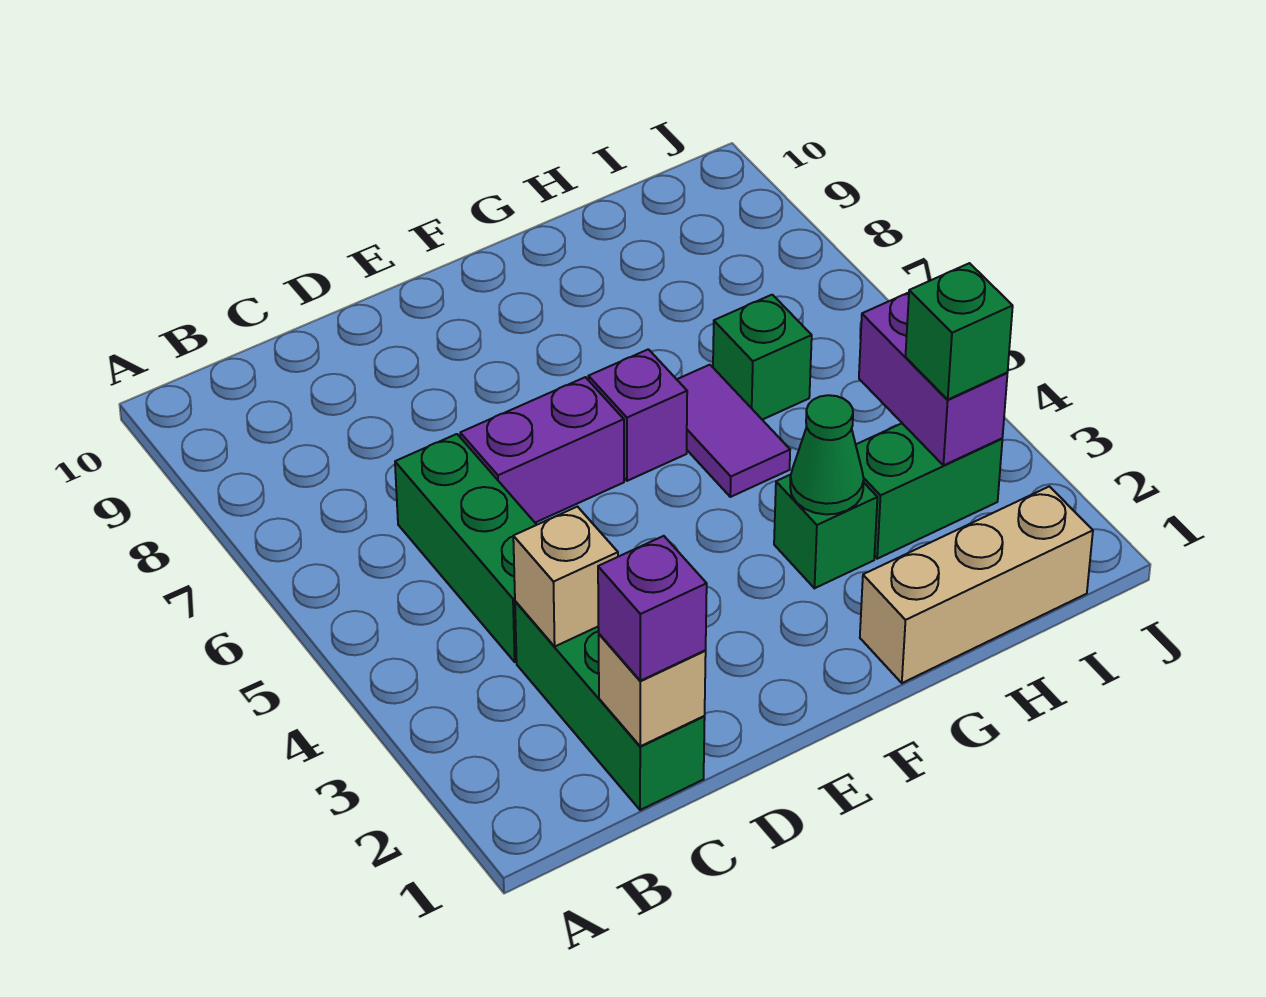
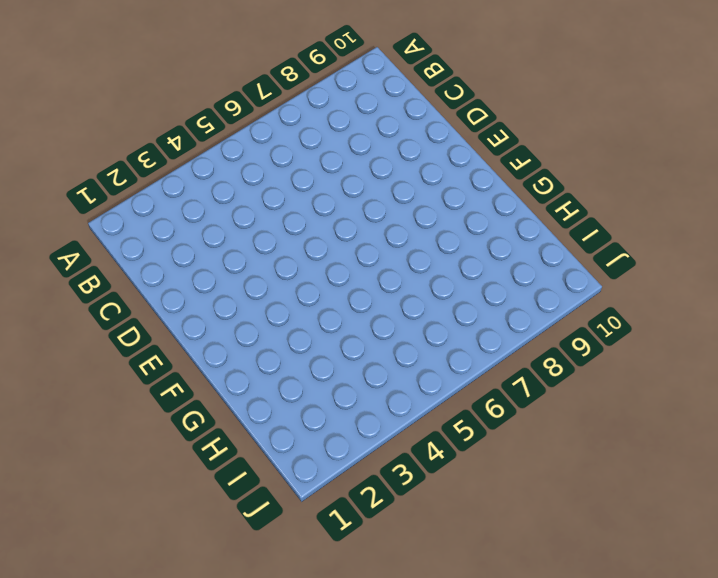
none -> green brick C1:C3 level 1
none -> green brick C4:C6 level 1
none -> purple brick D6:E6 level 1

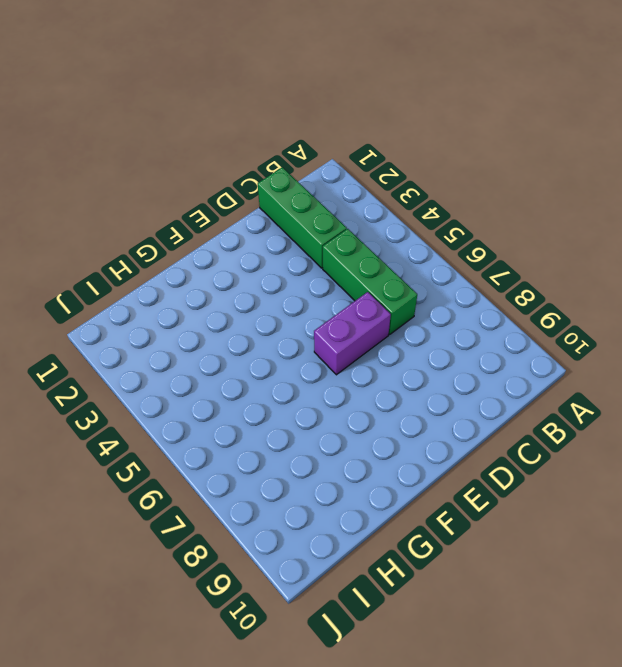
none -> purple brick F6 level 1
none -> tan brick G1:I1 level 1
none -> green brick G3 level 1

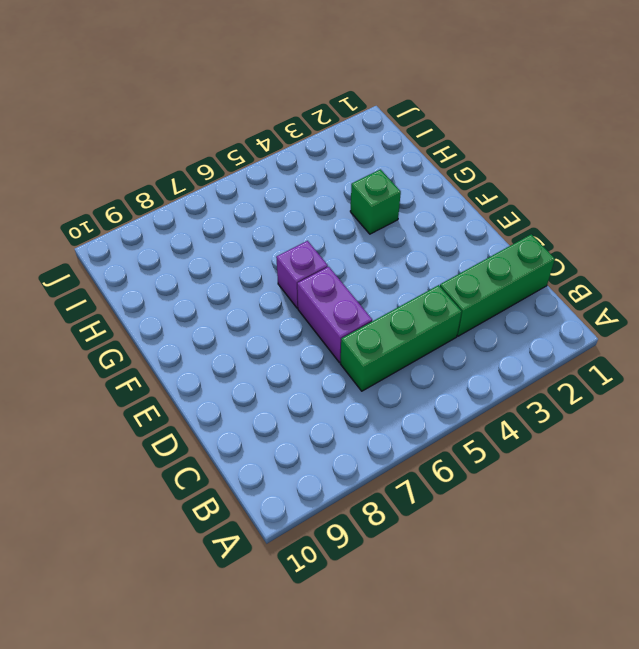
none -> tan brick G1:I1 level 1
none -> purple tile G5:G6 level 1
none -> green brick H3:I3 level 1

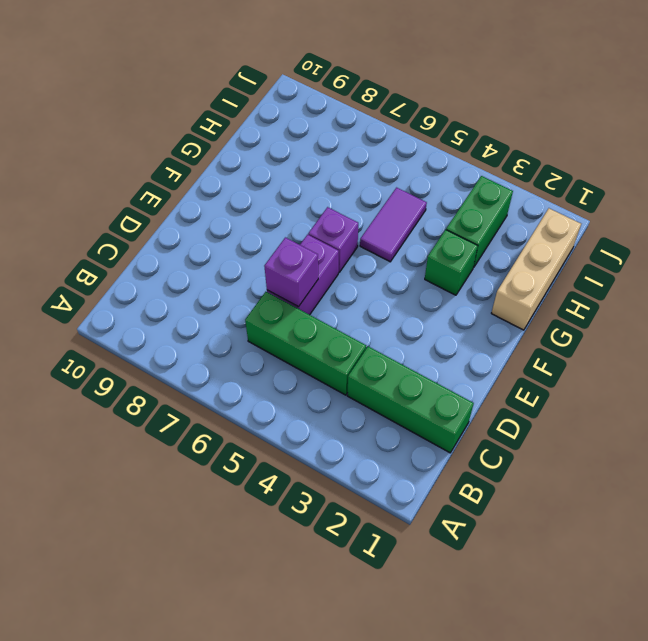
purple brick D6 level 2 -> purple brick C1 level 3
purple tile G5:H5 level 1 -> purple tile G5:G6 level 1
none -> green brick H6 level 1
none -> tan brick C1 level 2
none -> tan brick C3 level 2

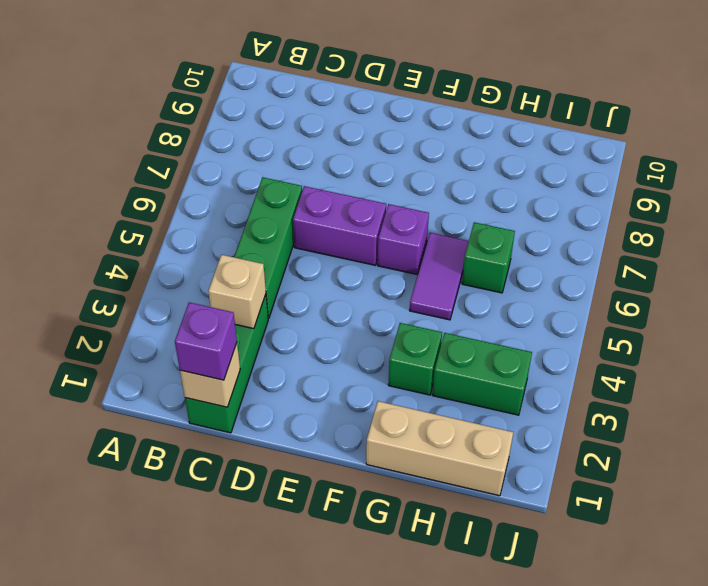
none -> green cone G3 level 2
none -> purple brick I3:I4 level 2
none -> green brick I3 level 3

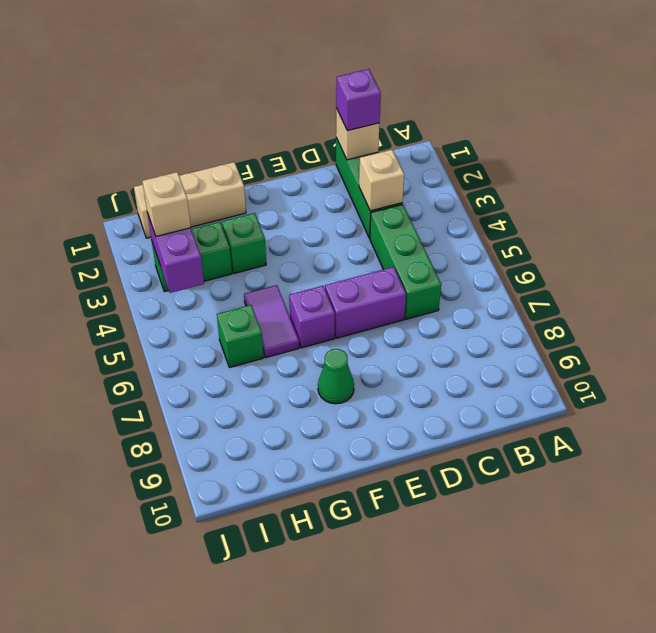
green cone F8 level 1 -> green cone G3 level 2
tan brick I3 level 3 -> green brick I3 level 3

